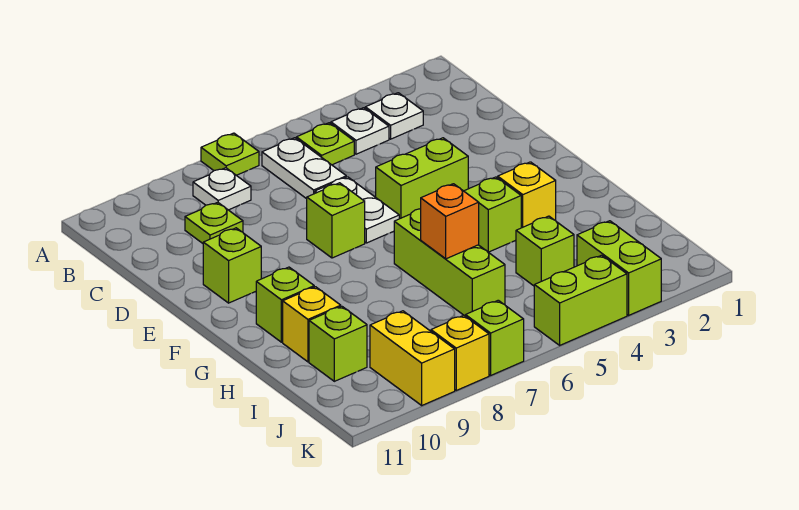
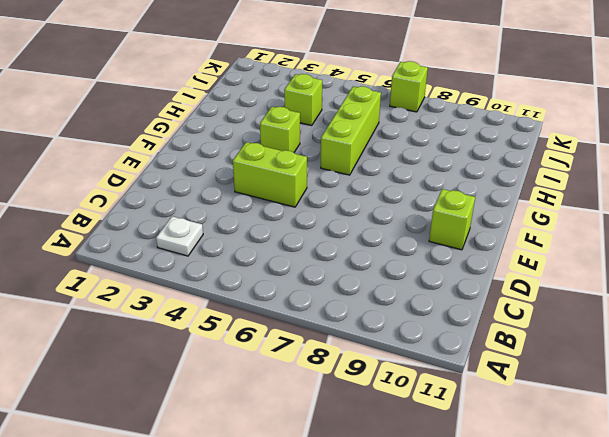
none -> lime plate A7 level 1
none -> white plate B4 level 1
none -> lime plate B5 level 1

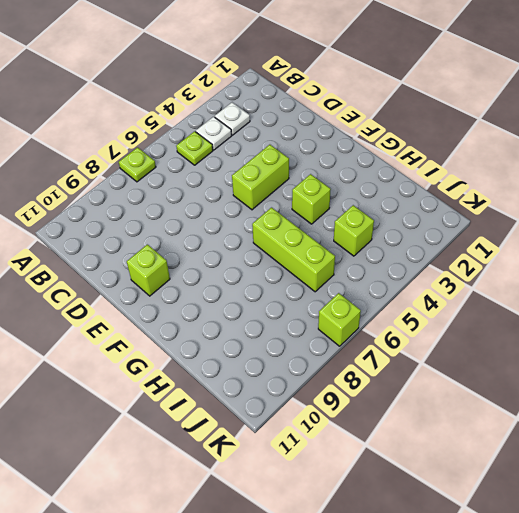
none -> white plate B6:C6 level 1
none -> white plate B8 level 1
none -> lime plate C9 level 1

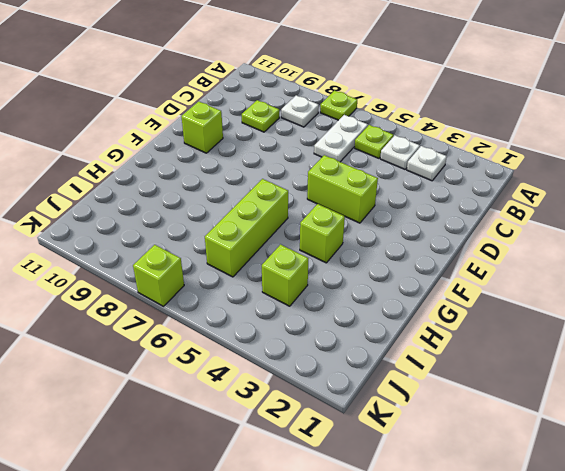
none -> white plate D6:E6 level 1
none -> lime brick E7 level 1
none -> yellow brick G3 level 1

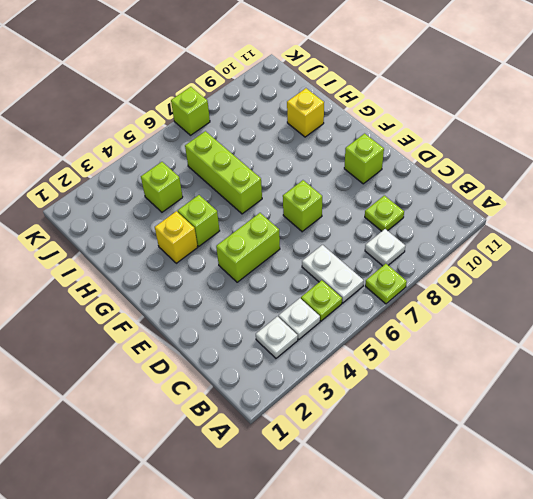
none -> white plate D6:E6 level 1
none -> lime brick G10 level 1
none -> lime brick I10 level 1

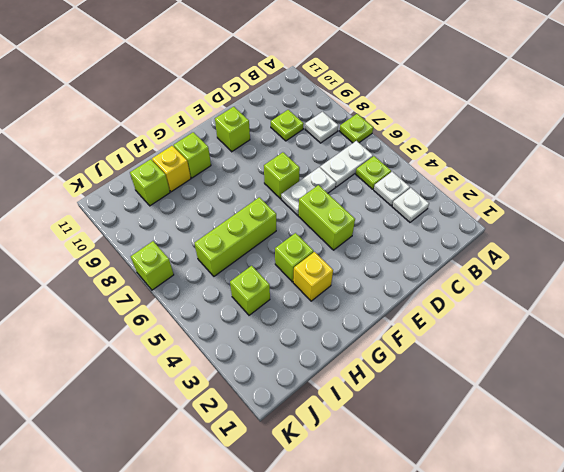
none -> lime brick J3:K3 level 1
none -> yellow brick J9:K9 level 1
none -> lime brick K4:K5 level 1

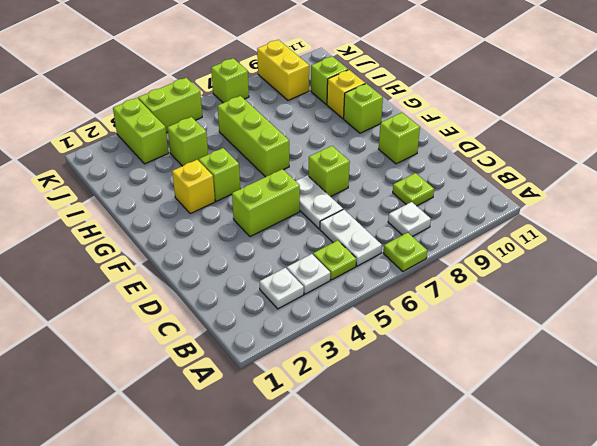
none -> yellow brick K8 level 1
none -> orange brick H6 level 2

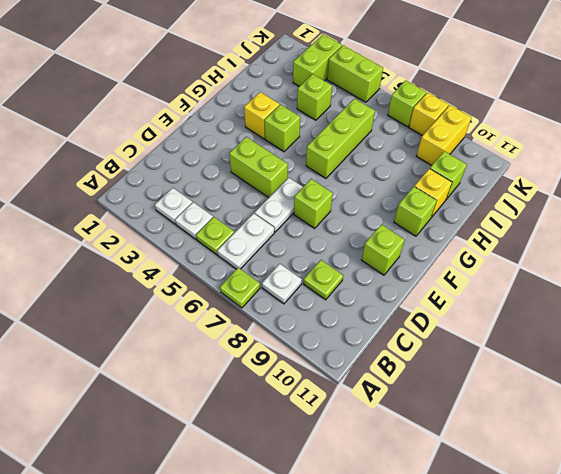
none -> orange brick H6 level 2

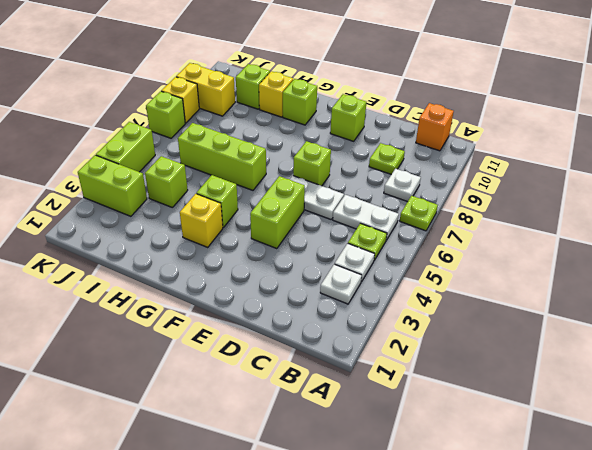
orange brick B11 level 1 -> orange brick H6 level 2

